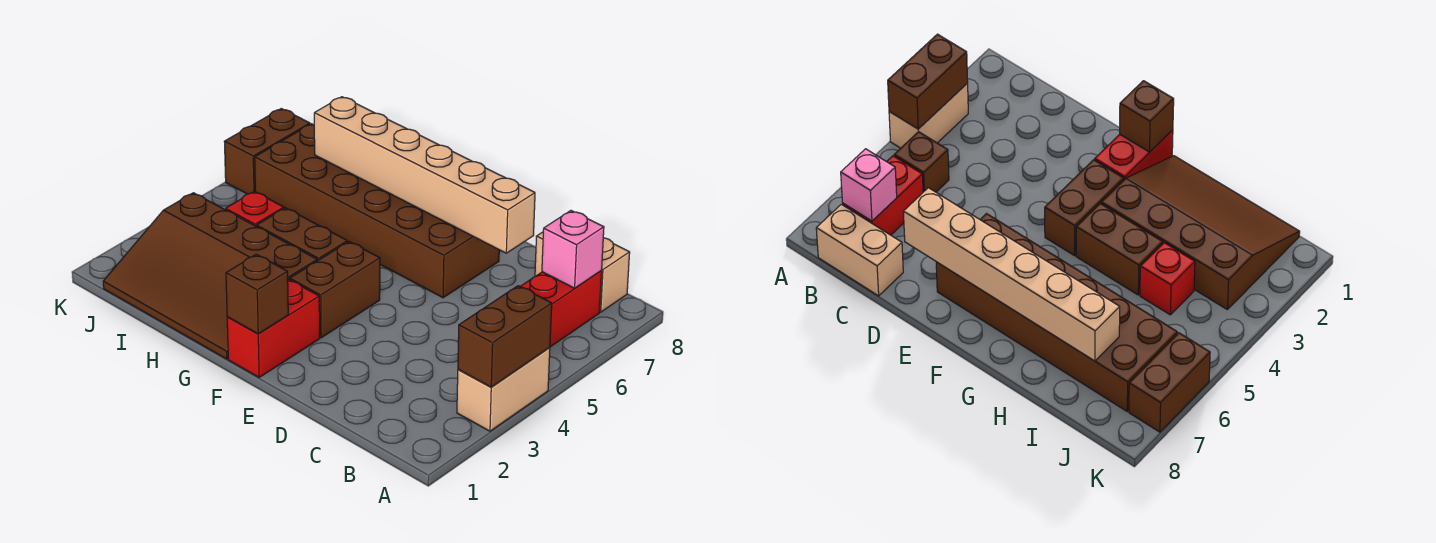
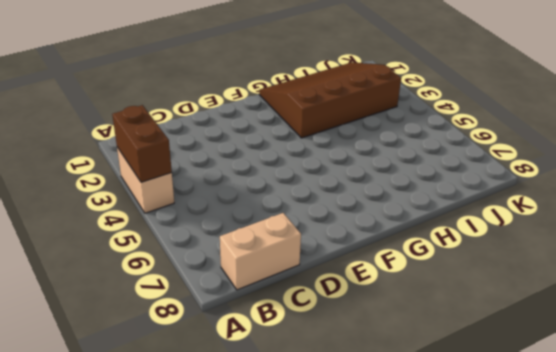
none -> brown brick B5 level 1
none -> red brick B6:B7 level 1
none -> brown brick E6:J7 level 1

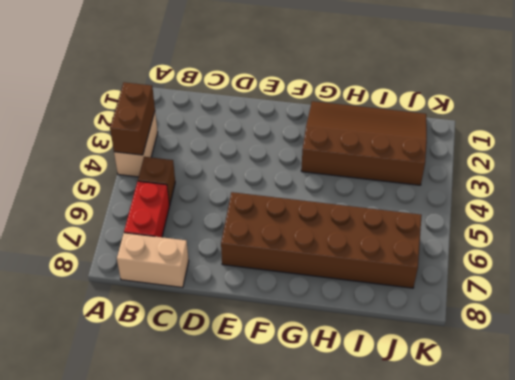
none -> red brick F1:F2 level 1
none -> brown brick F3:F4 level 1
none -> brown brick G4:H4 level 1

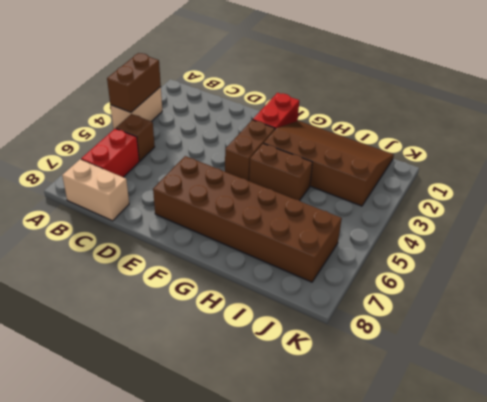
none -> red brick I4 level 1
none -> brown brick K6:K7 level 1
none -> pink brick B7 level 2

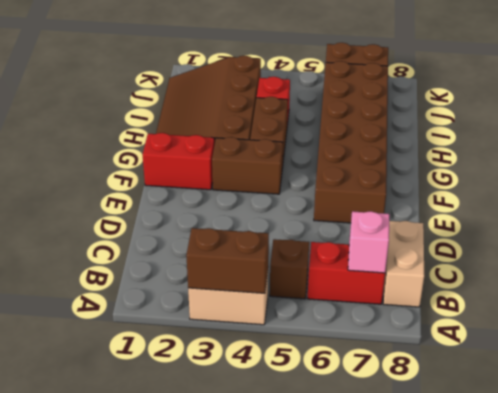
none -> tan brick D7:I7 level 2
none -> brown brick F1 level 2

